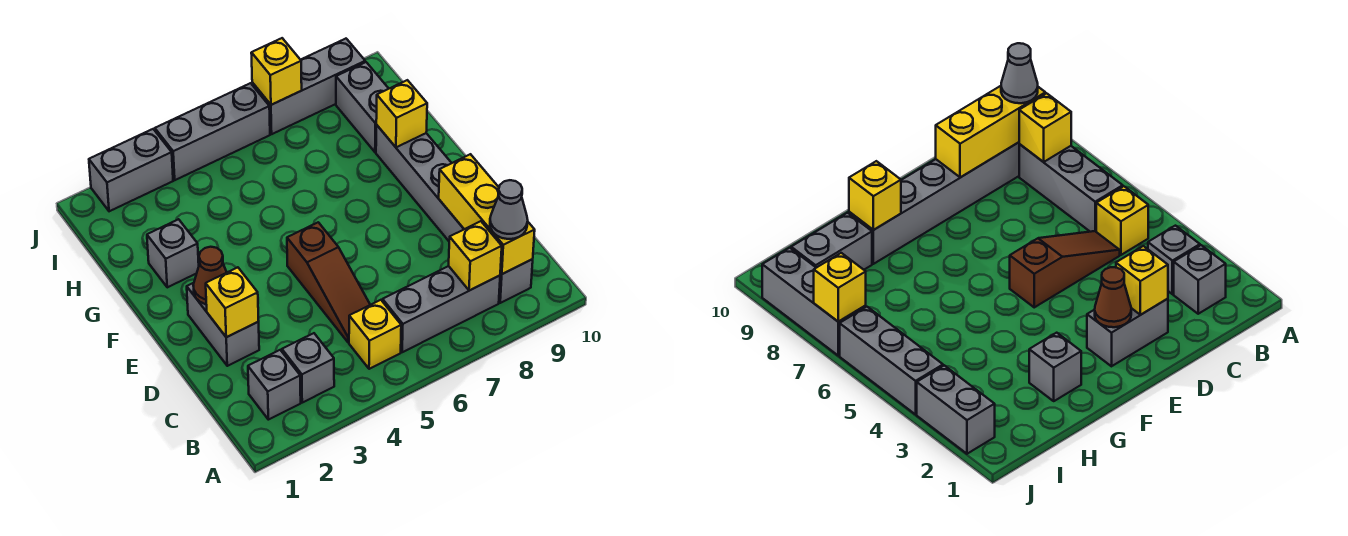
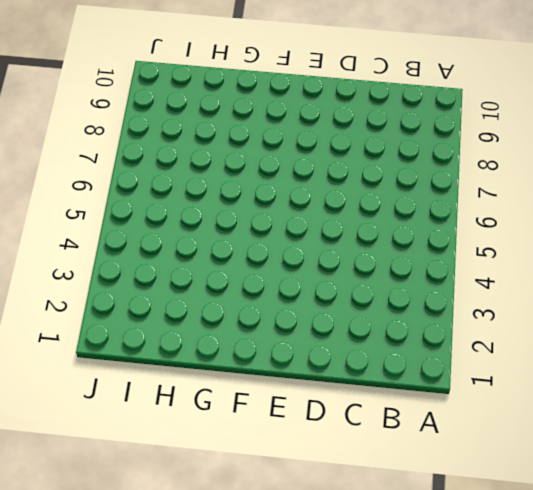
none -> grey brick B2 level 1
none -> grey brick B3 level 1
none -> yellow brick B5 level 1

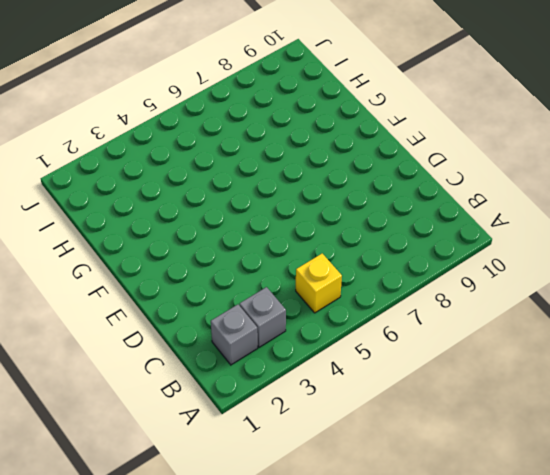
none -> grey brick B6:B8 level 1
none -> grey brick B9:G9 level 1
none -> brown slope C5:E5 level 1 top E

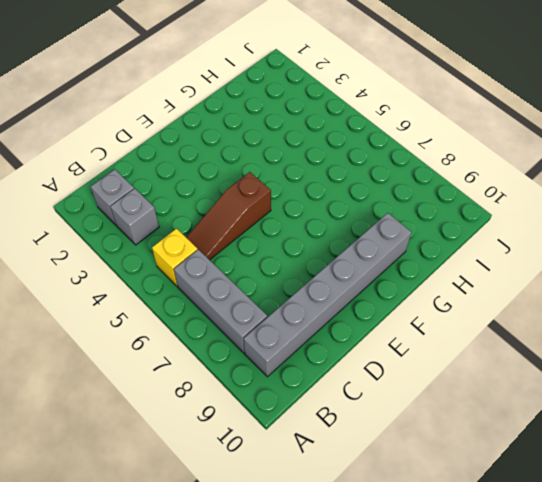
none -> grey brick D2:E2 level 1
none -> grey brick G2 level 1
none -> grey brick H9:I9 level 1

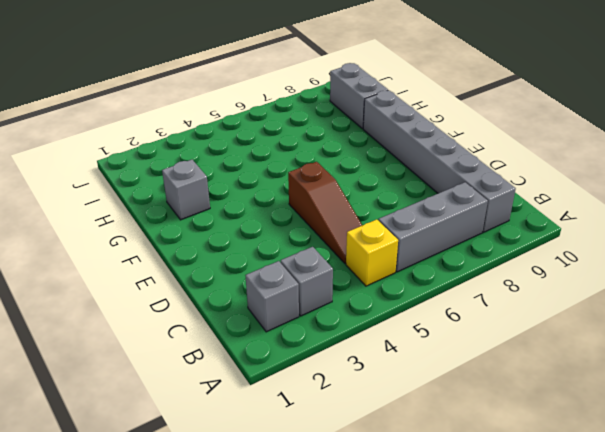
none -> grey brick D2:E2 level 1
none -> grey brick J2:J3 level 1
none -> grey brick J4:J6 level 1

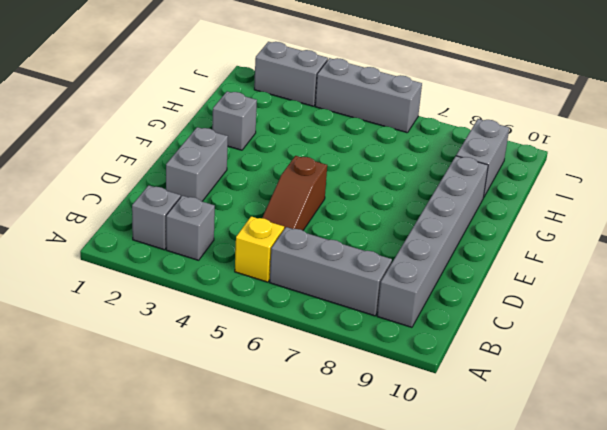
none -> grey brick J7:J9 level 1
none -> yellow brick B8 level 2
none -> yellow brick B9:D9 level 2

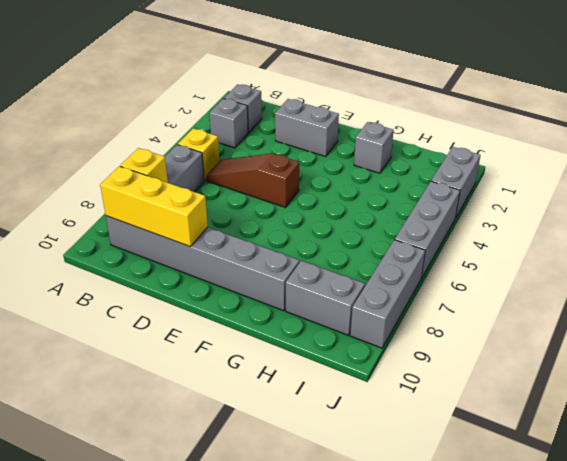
none -> yellow brick D2 level 2
none -> brown cone E2 level 2
none -> yellow brick G9 level 2

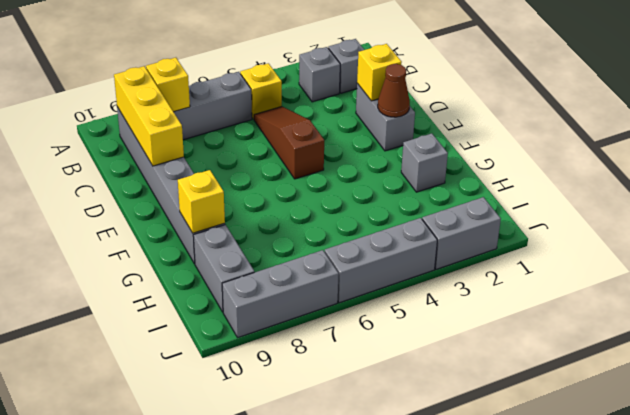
none -> yellow brick J7 level 2
none -> grey cone B9 level 3

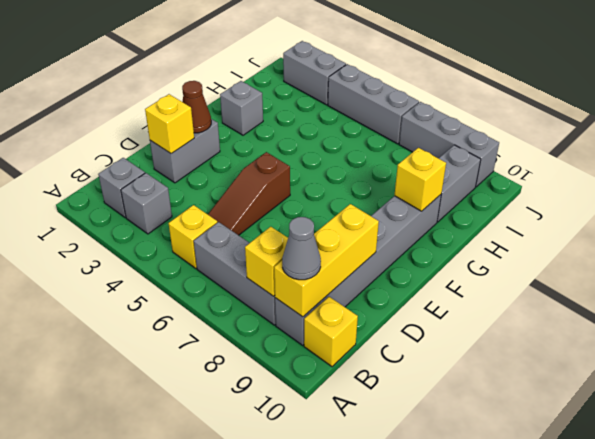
yellow brick B10 level 1 -> yellow brick J7 level 2

